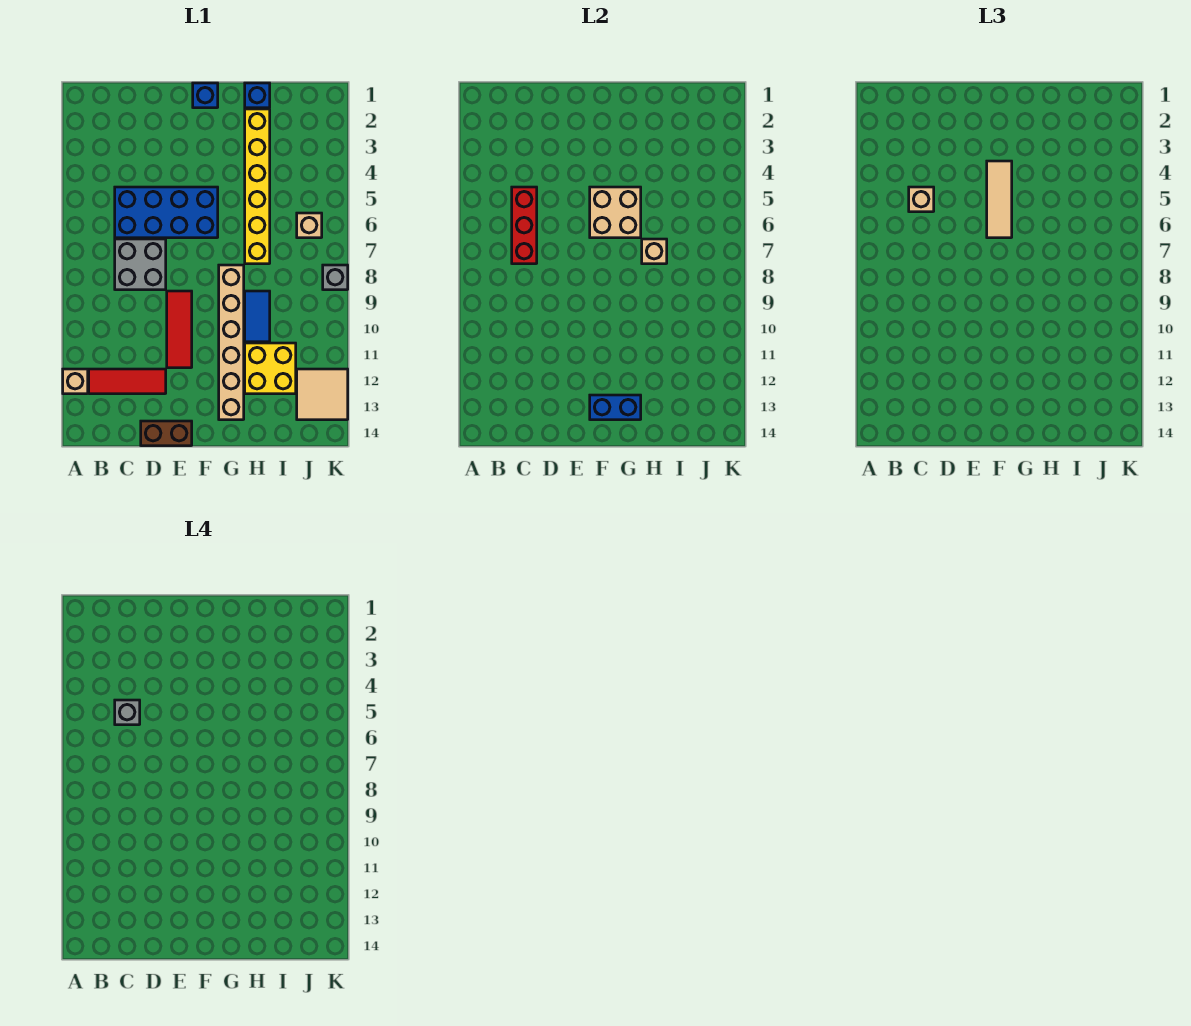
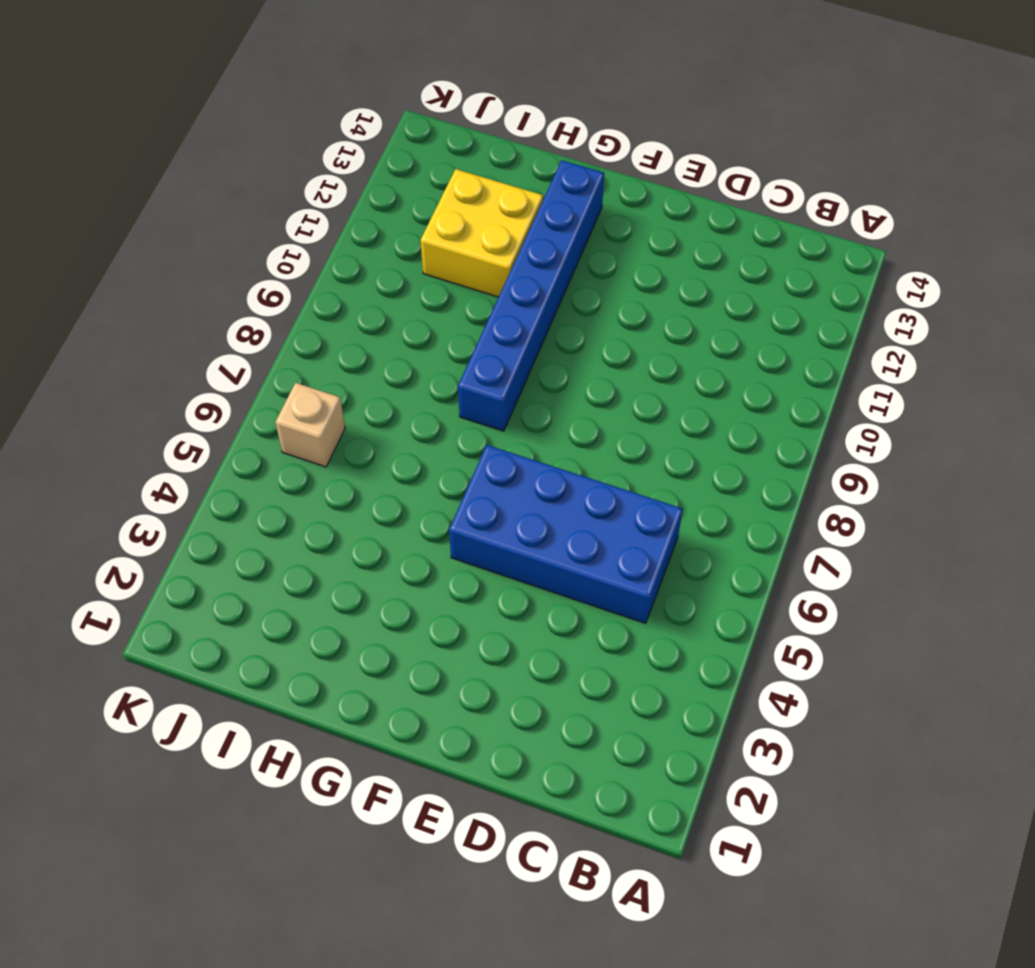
blue brick G8:G13 level 1 -> tan brick G8:G13 level 1
none -> tan brick A12 level 1
none -> red tile B12:D12 level 1
none -> grey brick C7:D8 level 1

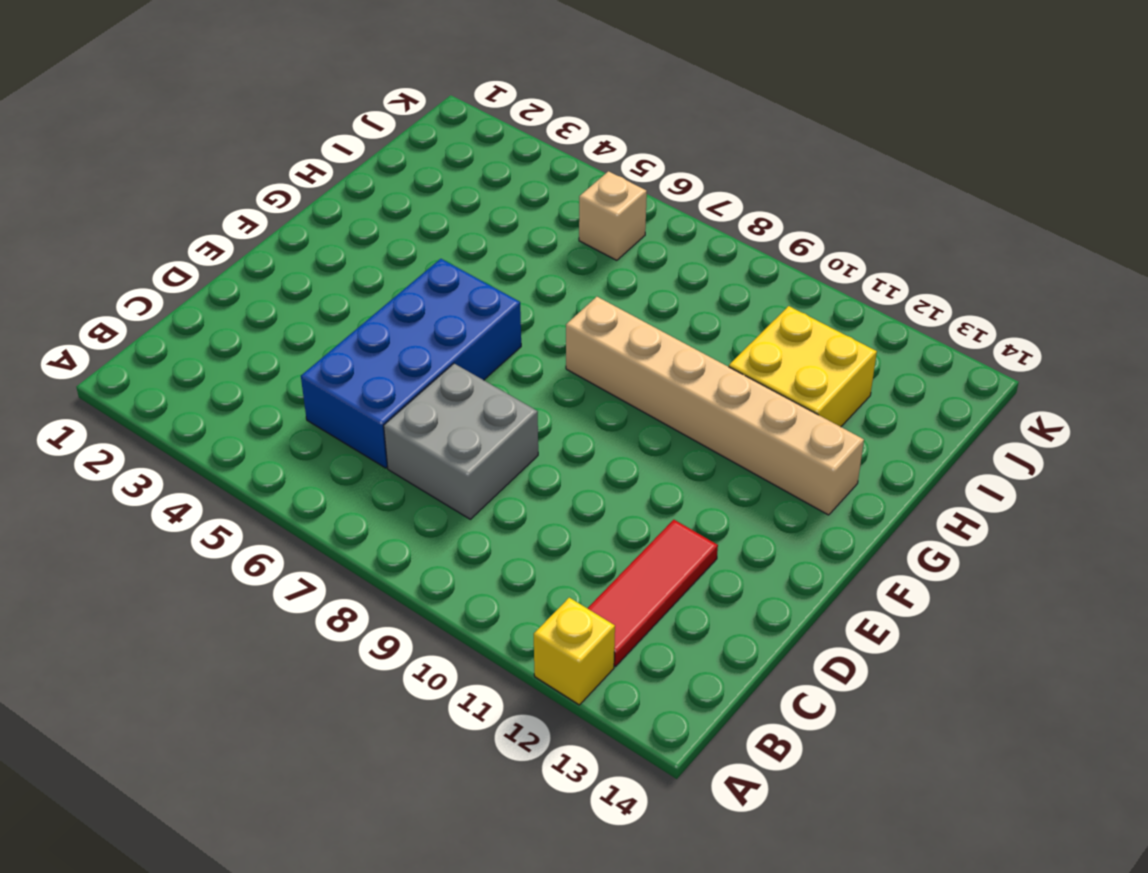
yellow brick A12 level 1 -> tan brick A12 level 1
none -> brown brick D14:E14 level 1
none -> red tile E9:E11 level 1
none -> blue brick F1 level 1

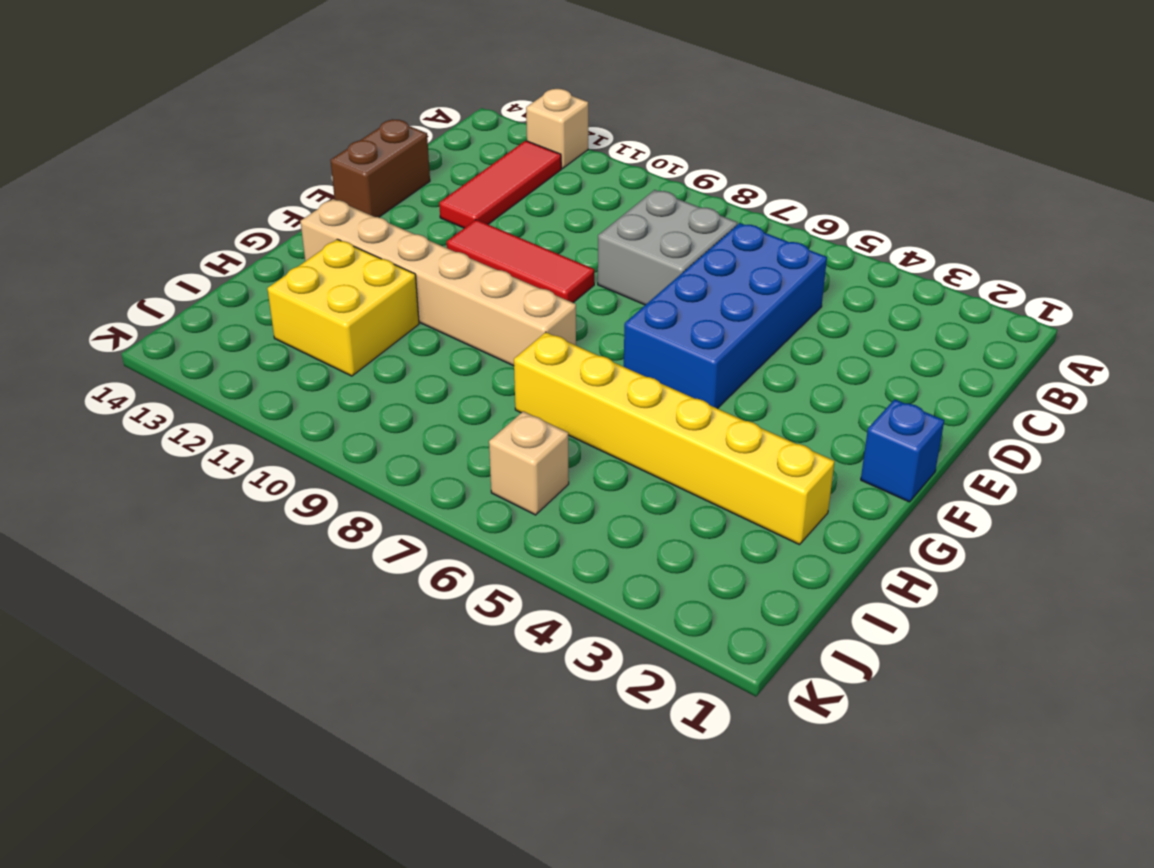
none -> blue brick H1 level 1
none -> blue tile H9:H10 level 1
none -> tan tile J12:K13 level 1

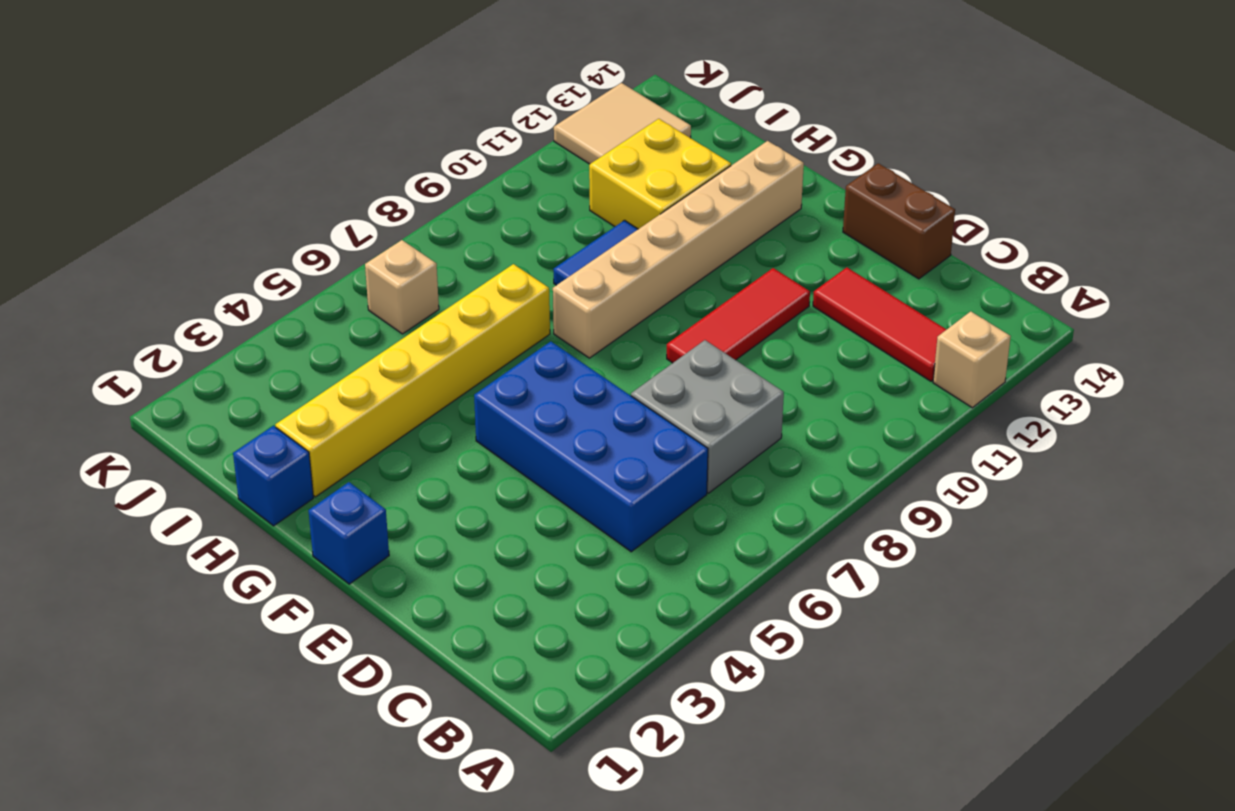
none -> grey brick K8 level 1
none -> red brick C5:C7 level 2
none -> tan brick F5:G6 level 2

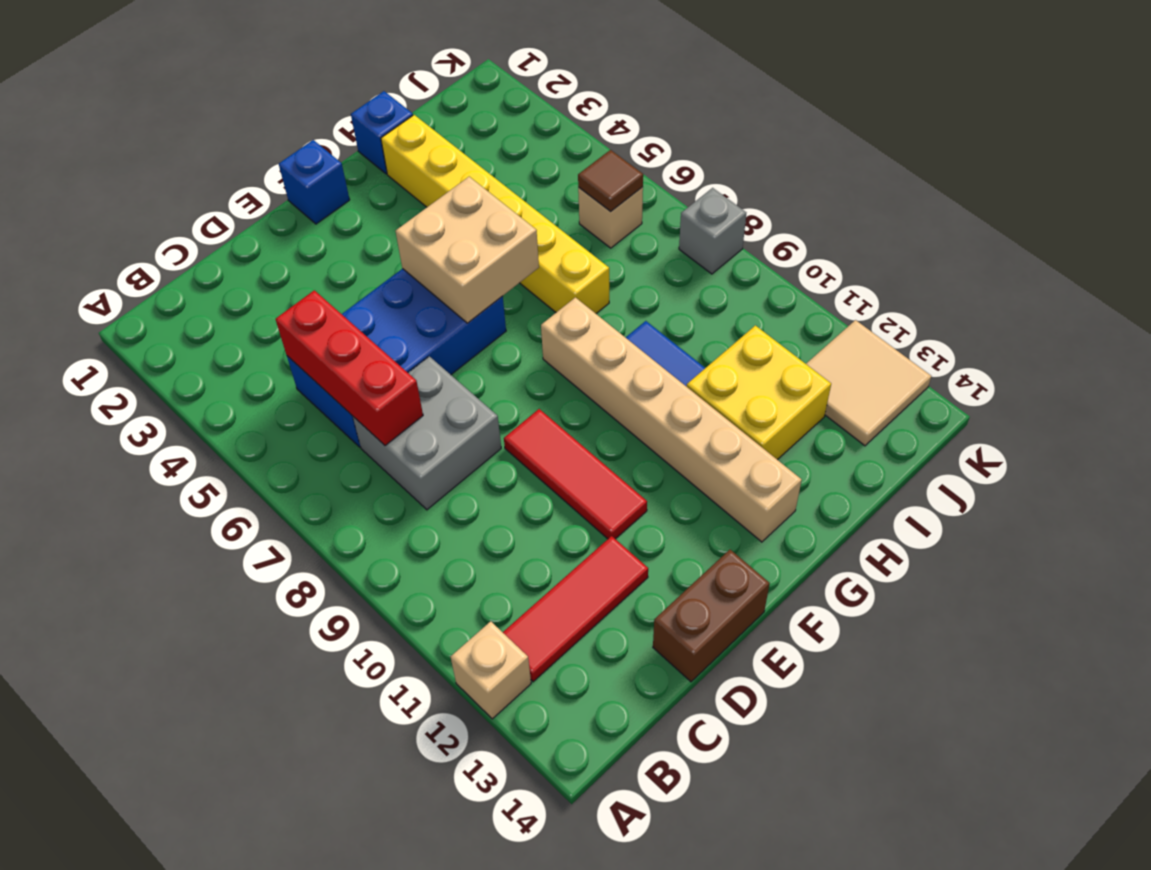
brown tile J6 level 2 -> none
none -> blue brick F13:G13 level 2
none -> tan brick H7 level 2
none -> tan brick C5 level 3

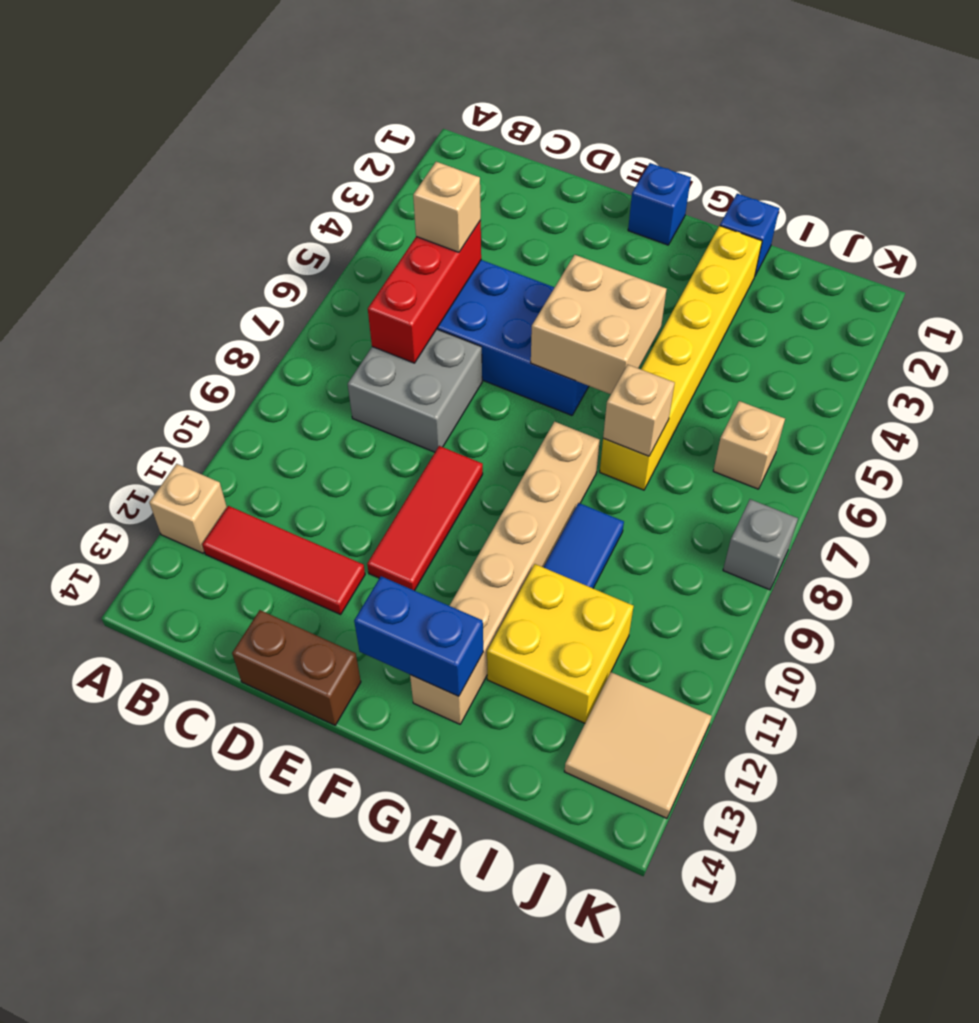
none -> tan tile F4:F6 level 3
none -> grey brick C5 level 4

